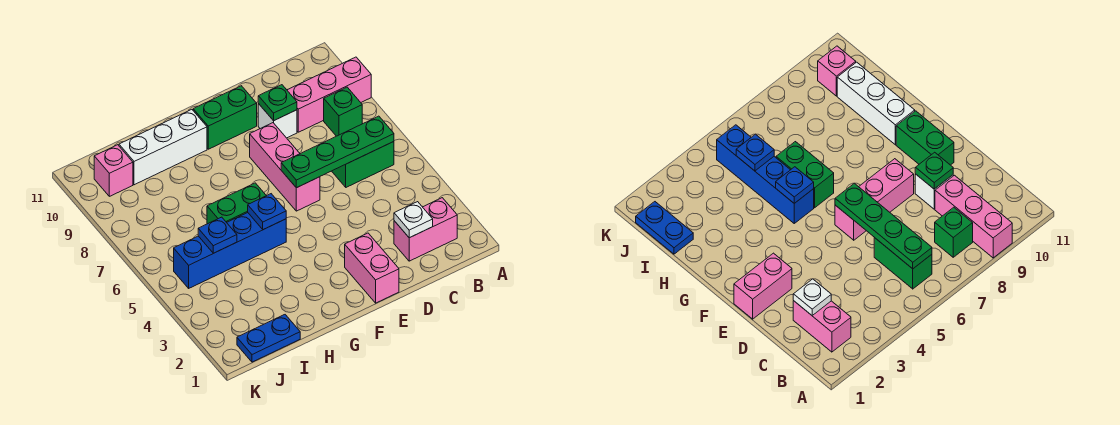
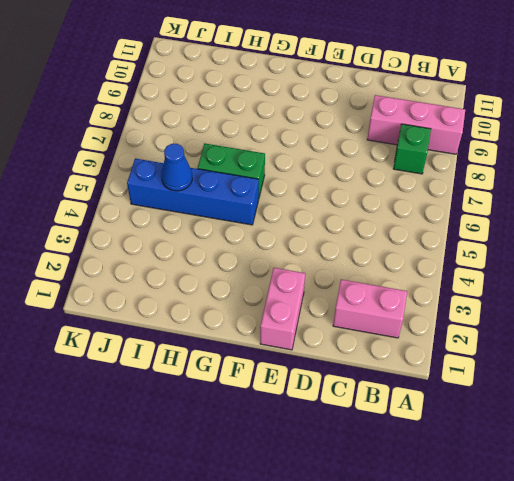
blue cone I5 level 2 -> blue plate I5 level 2
none -> green brick B6:C6 level 1
none -> white brick D9 level 1
none -> pink brick E6:E8 level 1

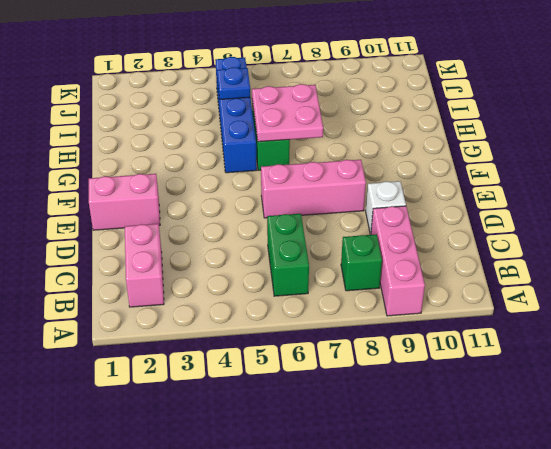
pink plate G6:H7 level 2 -> none
none -> green brick E10:F10 level 1
none -> white brick G10:I10 level 1
none -> blue plate I1:J1 level 1

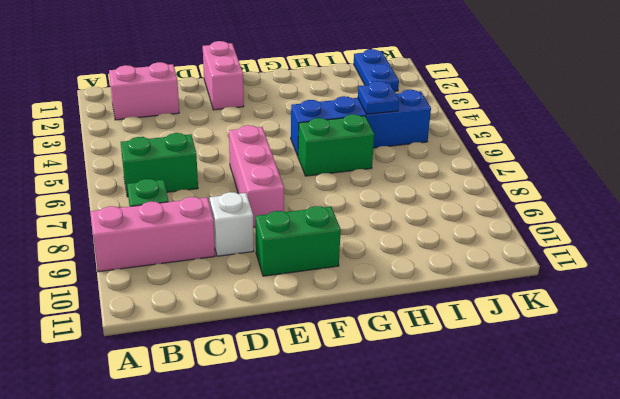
blue plate J1:J2 level 1 -> blue plate I1:J1 level 1
none -> white brick G10:I10 level 1
none -> pink brick J10 level 1
none -> green plate B6:E6 level 2

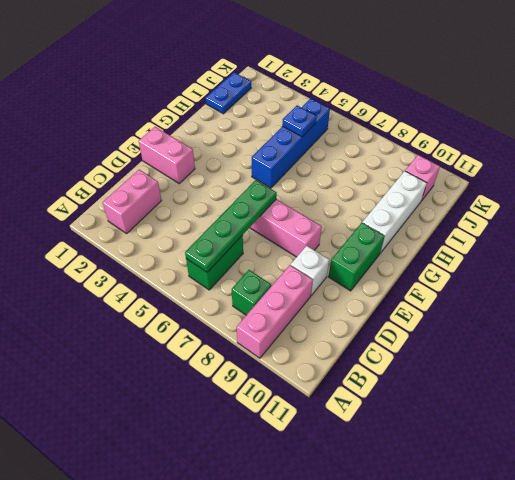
none -> green brick G6:H6 level 1
none -> white plate C2 level 2
none -> green plate D9 level 2

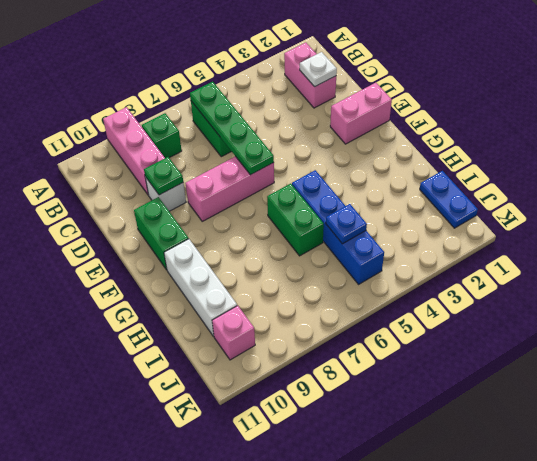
none -> blue plate G5 level 2

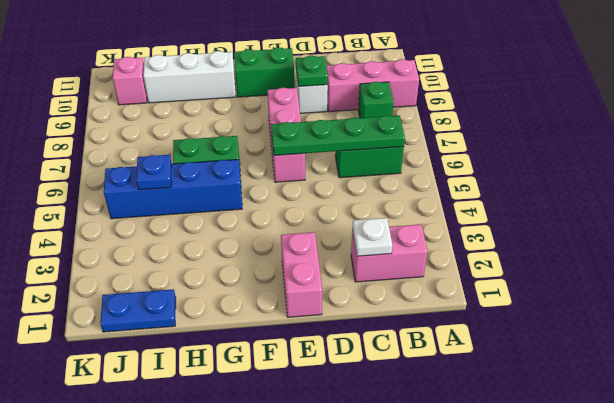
none -> blue plate G5 level 2

